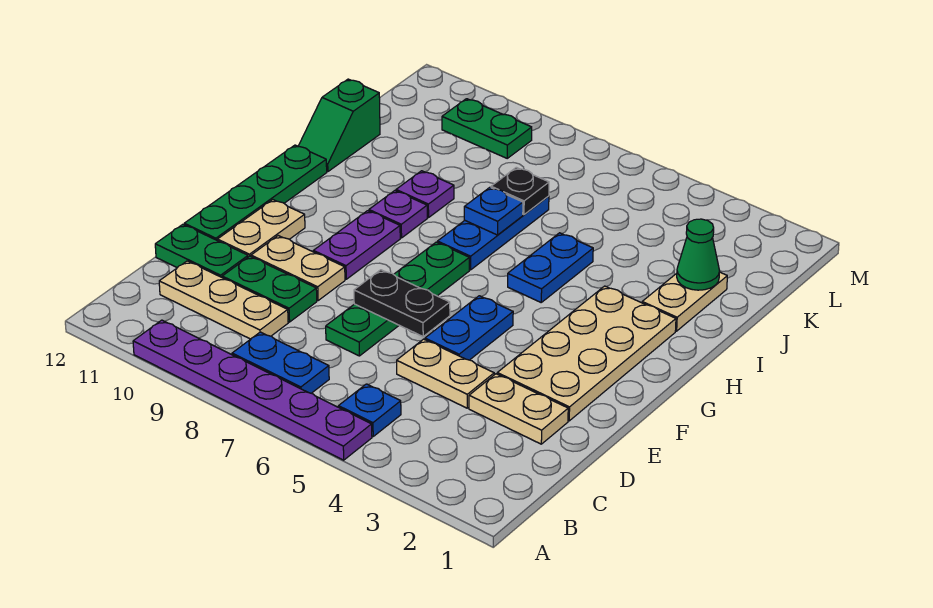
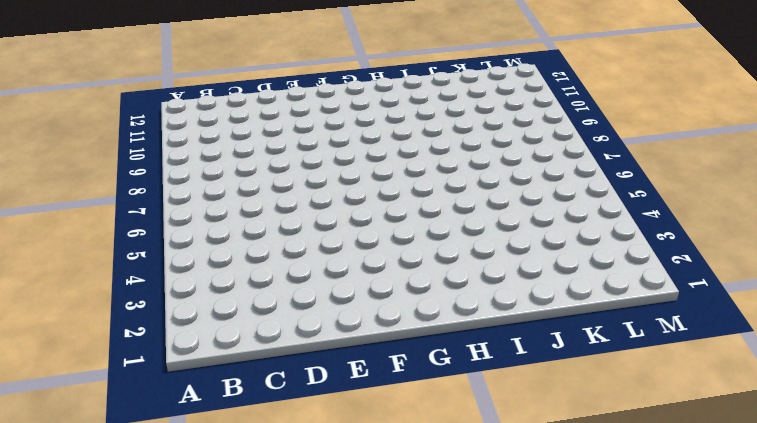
none -> purple plate A5:A10 level 1
none -> blue plate B5 level 1
none -> blue plate B7:B8 level 1

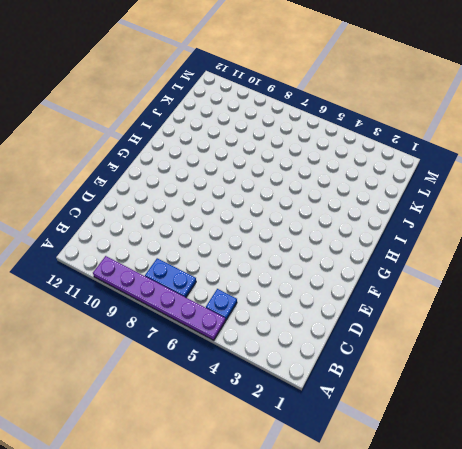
none -> tan plate C9:C11 level 1
none -> tan plate D2:D3 level 1
none -> tan plate D4:D5 level 1

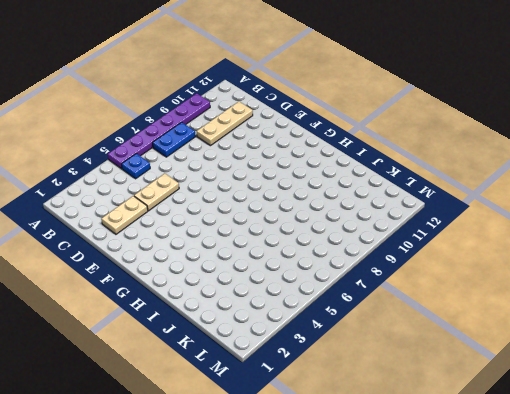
none -> green plate D7:G7 level 1
none -> green plate D9:D10 level 1
none -> green plate D11:D12 level 1

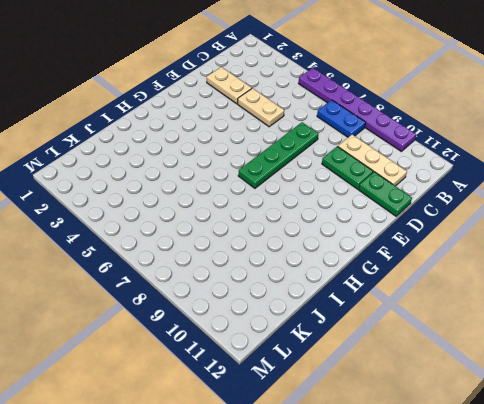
none -> blue plate B5 level 1
none -> tan plate E2:H3 level 1
none -> blue plate E5:F5 level 1

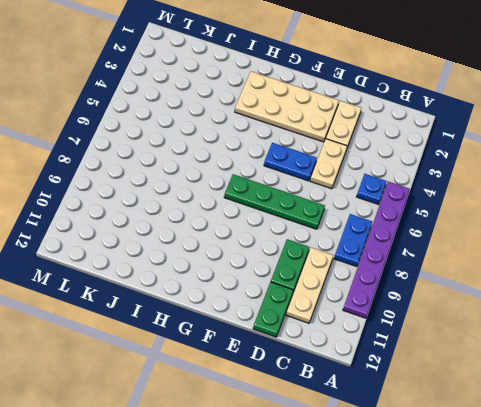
none -> tan plate E9:E10 level 1
none -> tan plate E11:F11 level 1
none -> green plate E12:H12 level 1

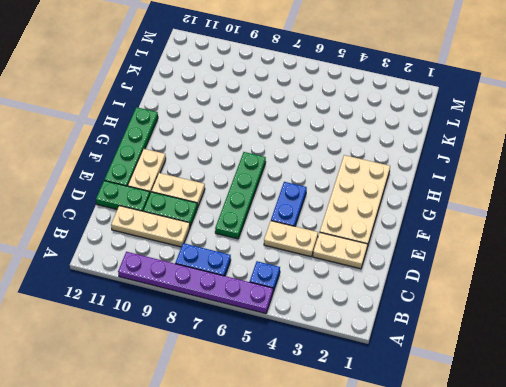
none -> purple plate F9:G9 level 1
none -> blue plate H5:I5 level 1
none -> blue plate H7:J7 level 1

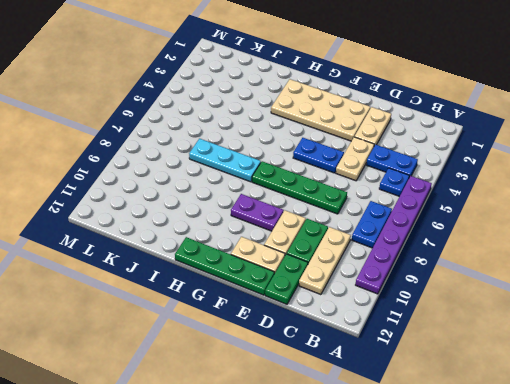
blue plate B4:C4 level 1 -> blue plate H5:I5 level 1
cyan plate H7:J7 level 1 -> blue plate H7:J7 level 1
none -> purple plate H9 level 1
none -> tan plate I2:J2 level 1
none -> purple plate I9 level 1

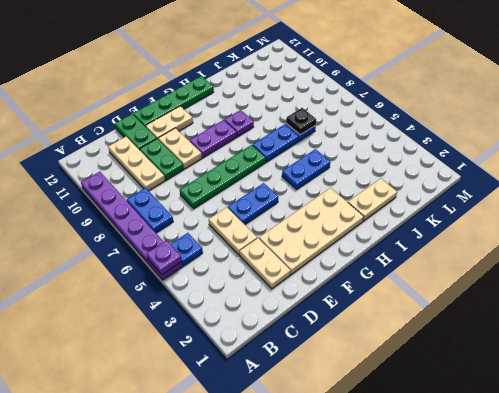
purple plate A5 level 2 -> purple plate I9 level 1
none -> green slope I12:J12 level 1 top J
none -> green plate L9:L10 level 1
none -> black plate E6:E7 level 2

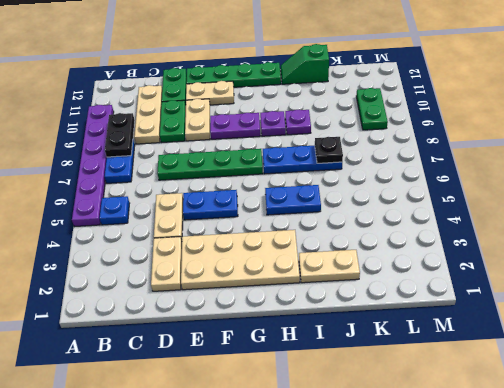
black plate B8:B9 level 2 -> black plate E6:E7 level 2
none -> blue plate I7 level 2
none -> green cone J2 level 2

